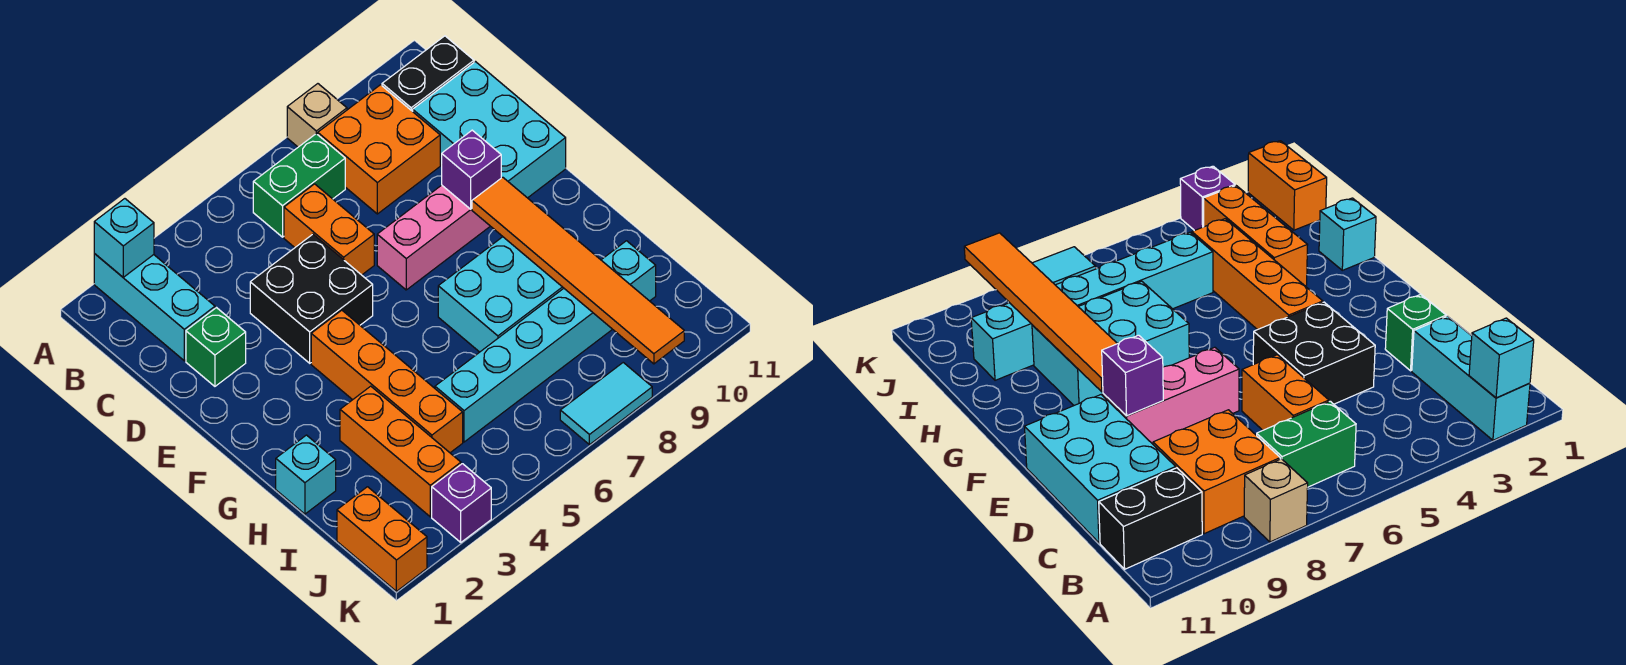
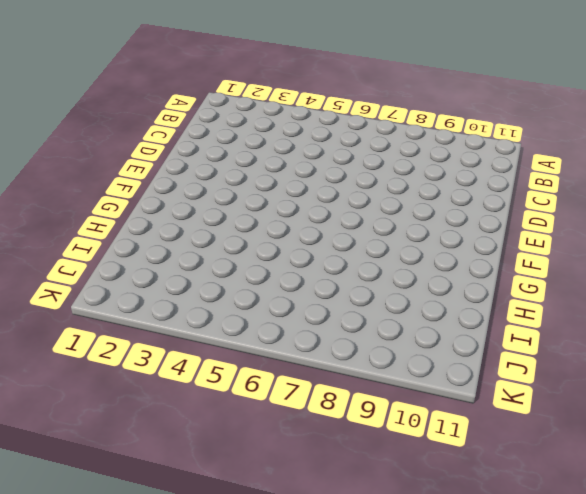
none -> cyan brick A2:C2 level 1
none -> tan brick A8 level 1
none -> green brick B6:B7 level 1

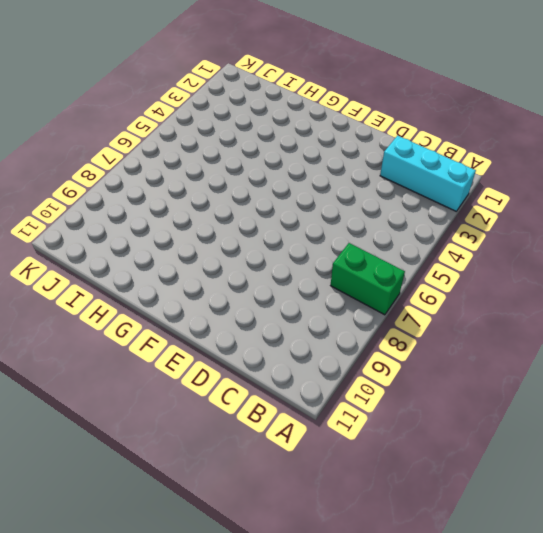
green brick A7:B7 level 1 -> green brick B6:B7 level 1
none -> tan brick A8 level 1
none -> orange brick B8:C9 level 1
none -> black brick B10:B11 level 1

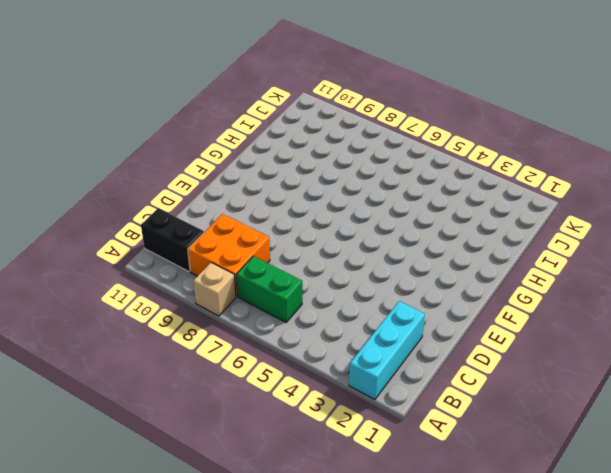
none -> orange brick C6:D6 level 1
none -> cyan brick C10:E11 level 1
none -> green brick D2 level 1

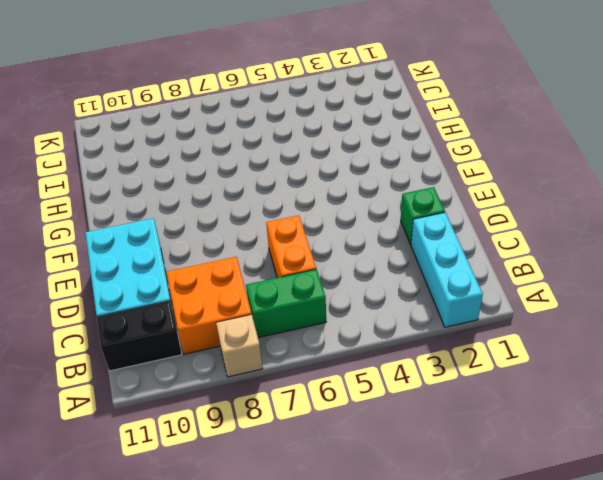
none -> black brick D4:E5 level 1
none -> pink brick E7:E9 level 1
none -> orange brick F4:I4 level 1

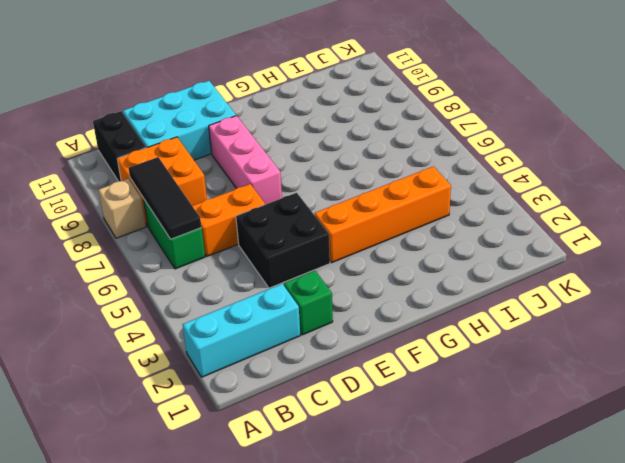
black tile B6:B8 level 2 -> none
none -> cyan brick G7:H9 level 1
none -> cyan brick H1 level 1
none -> orange brick H3:J3 level 1

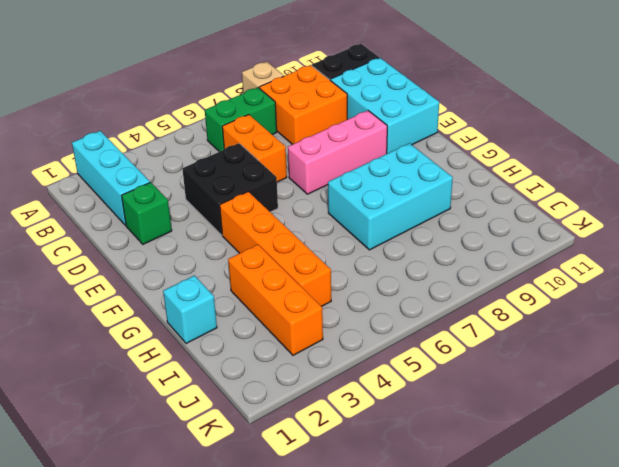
none -> cyan brick I5:I10 level 1
none -> orange brick J1:K1 level 1
none -> purple brick K3 level 1

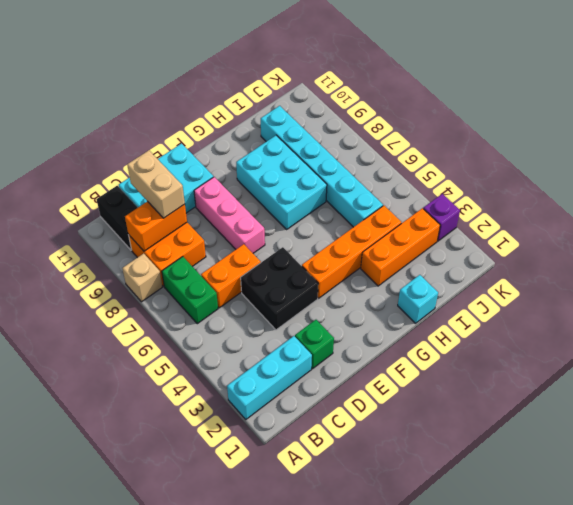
orange brick B9:C9 level 2 -> orange brick J1:K1 level 1
tan brick C9:C10 level 3 -> none
none -> cyan tile K7:K8 level 1
none -> cyan brick A2 level 2
none -> purple brick E9 level 2

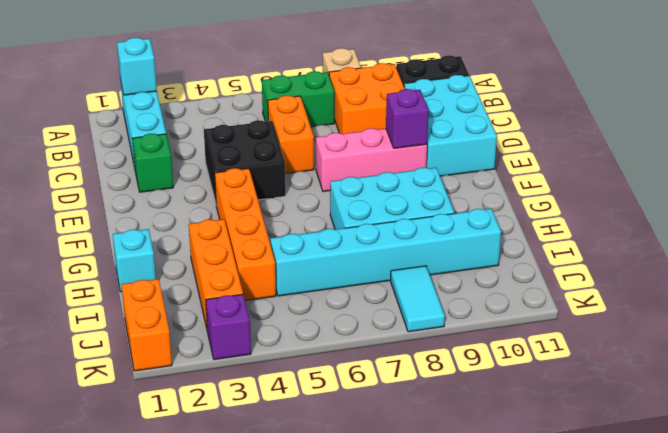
cyan tile J8:K8 level 1 -> cyan tile K7:K8 level 1
none -> orange tile F9:K9 level 2

